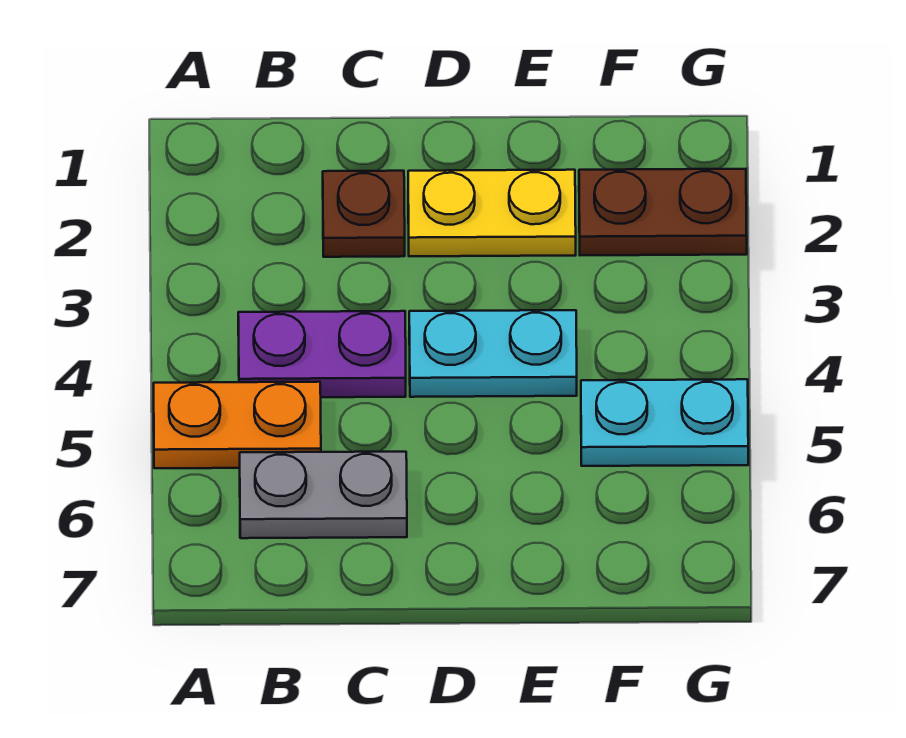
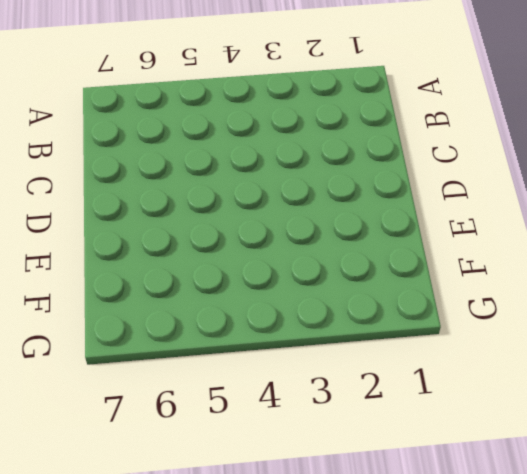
none -> orange plate A5:B5 level 1
none -> purple plate B4:C4 level 1

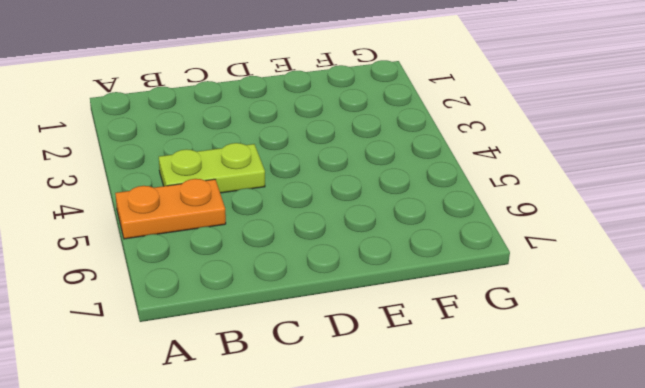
lime plate B4:C4 level 1 -> purple plate B4:C4 level 1
none -> grey plate B6:C6 level 1
none -> brown plate C2 level 1

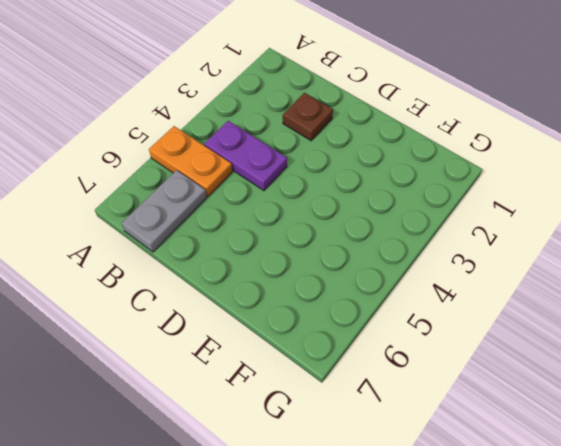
grey plate B6:B7 level 1 -> grey plate B6:C6 level 1
none -> yellow plate D2:E2 level 1
none -> cyan plate D4:E4 level 1

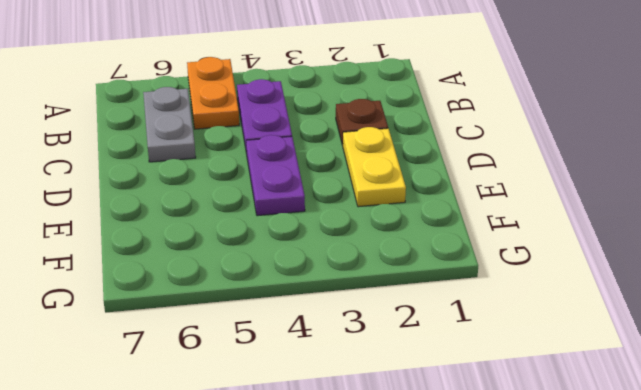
purple plate D4:E4 level 1 -> cyan plate D4:E4 level 1
none -> brown plate F2:G2 level 1
none -> cyan plate F5:G5 level 1

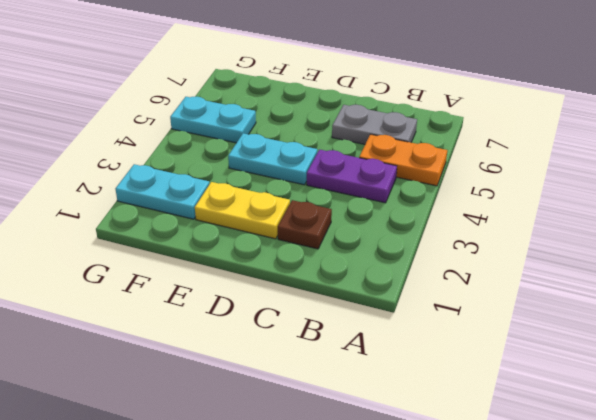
cyan plate F2:G2 level 1 -> brown plate F2:G2 level 1

